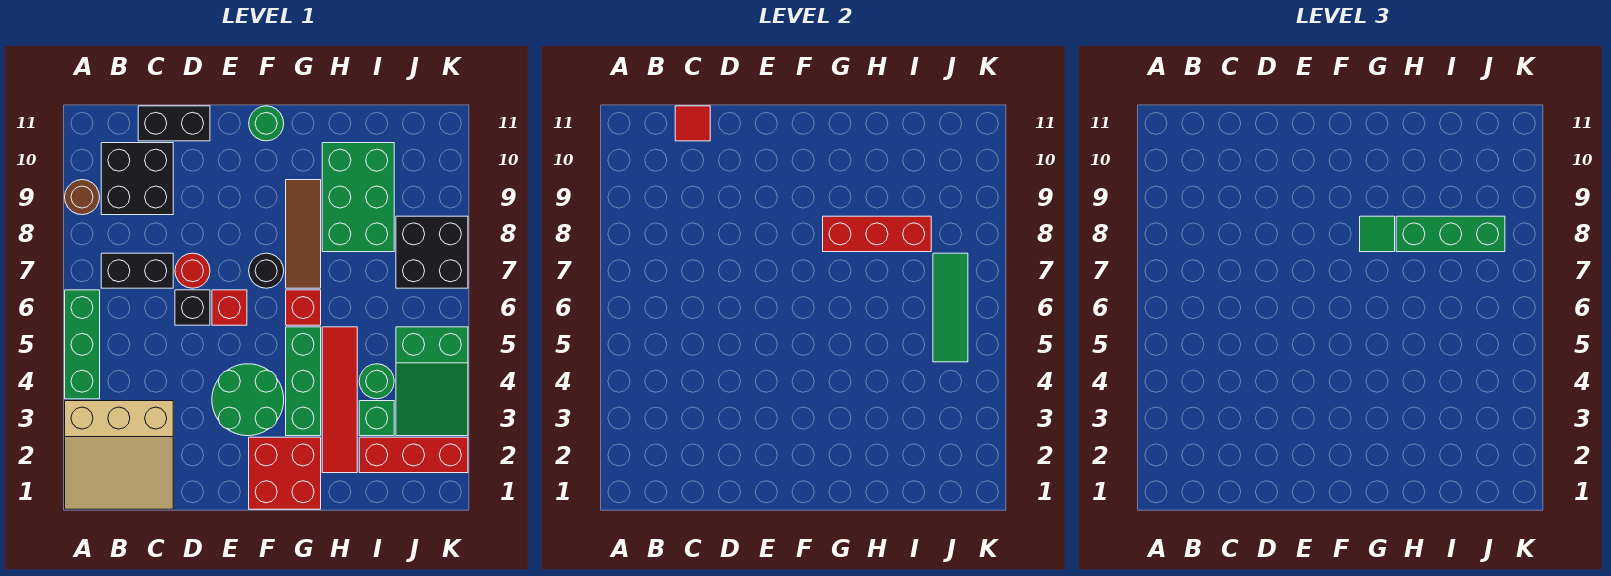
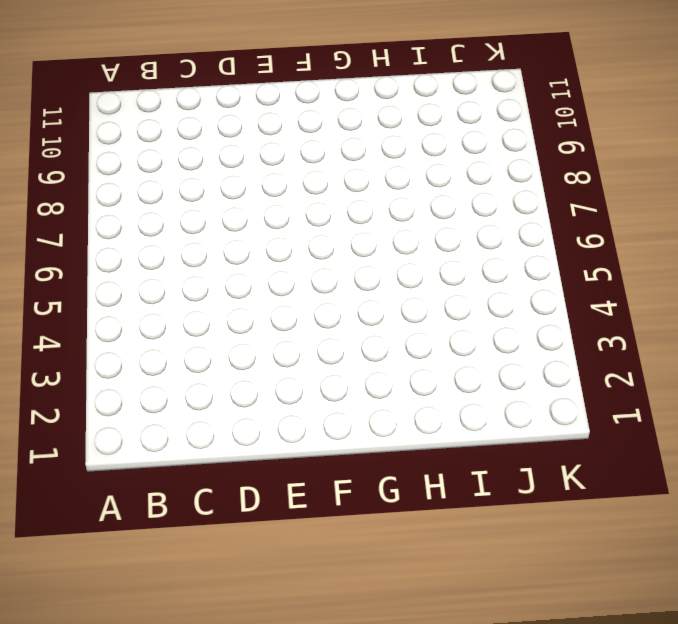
none -> tan slope A1:C3 level 1 top 3
none -> green brick A4:A6 level 1
none -> brown round brick A9 level 1

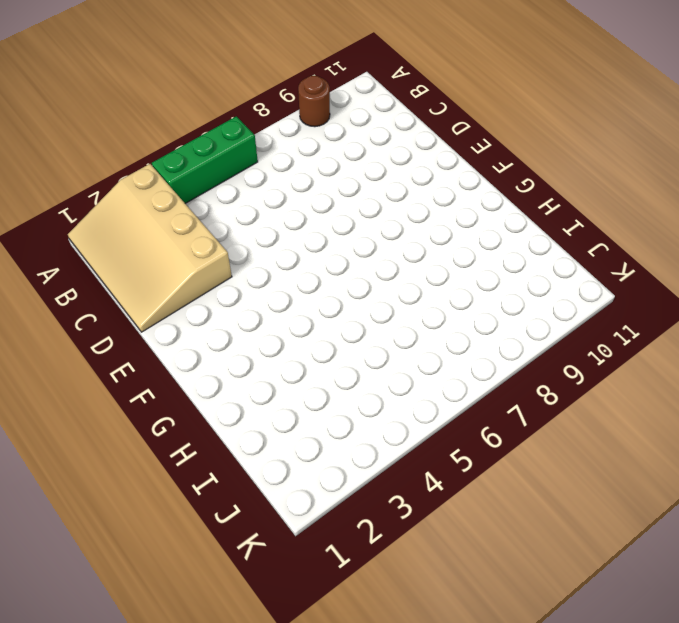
tan slope A1:D3 level 1 top 3 -> tan slope A1:C3 level 1 top 3
none -> black brick B7:C7 level 1
none -> black brick B9:C10 level 1
none -> black brick C11:D11 level 1

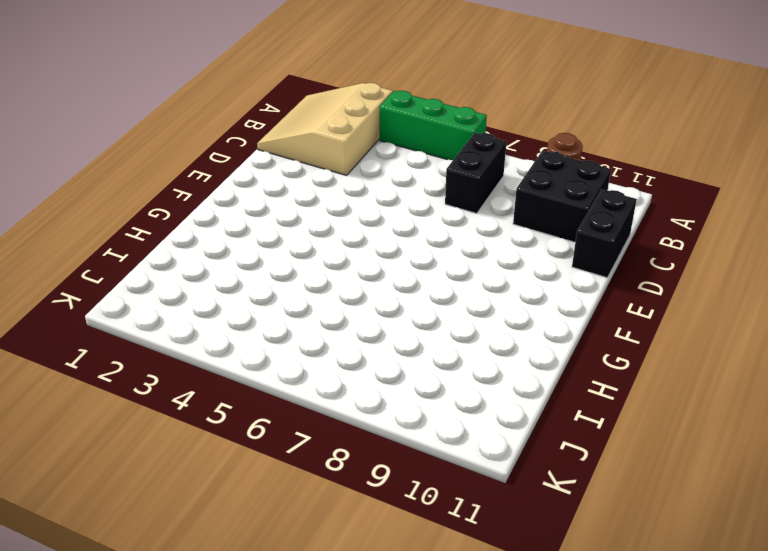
none -> black brick D6 level 1
none -> red round brick D7 level 1
none -> green round brick E3:F4 level 1

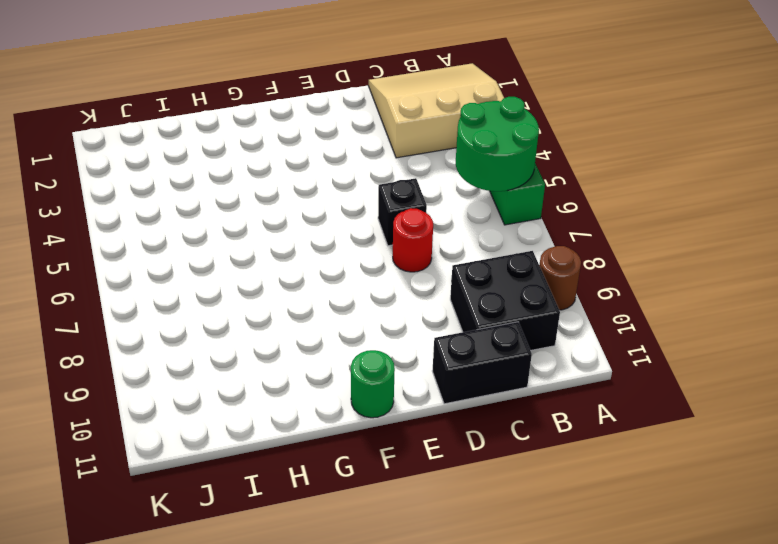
green round brick A5:B6 level 2 -> green round brick E3:F4 level 1
none -> black brick B7:C7 level 1
none -> red brick E6 level 1
none -> red brick F1:G2 level 1

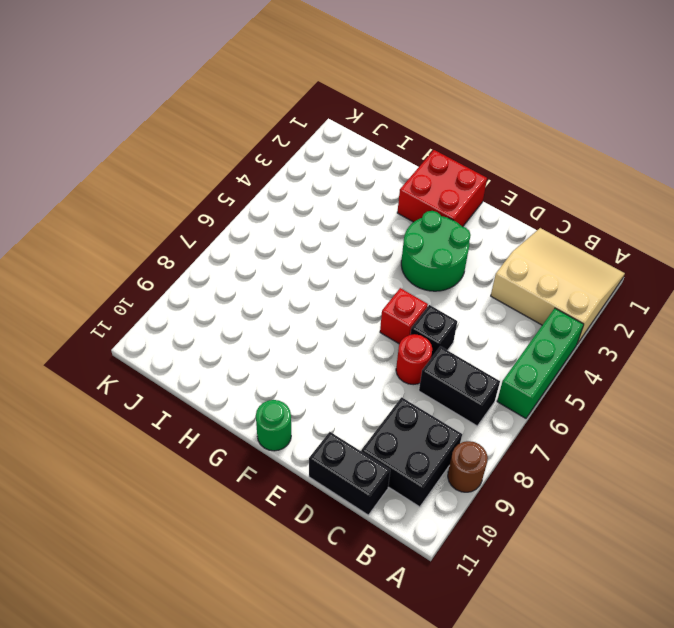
none -> black round brick F7 level 1
none -> green brick G3:G5 level 1
none -> red brick G6 level 1

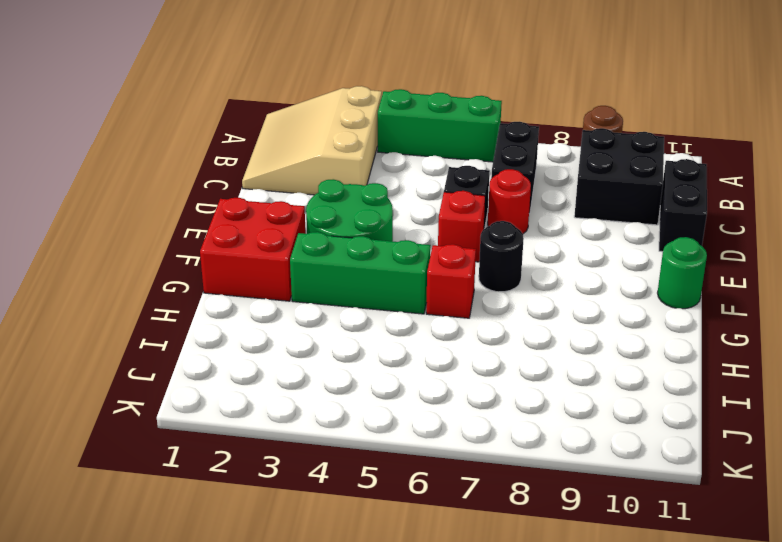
none -> brown tile G7:G9 level 1
none -> red tile H2:H5 level 1
none -> green brick H8:I10 level 1

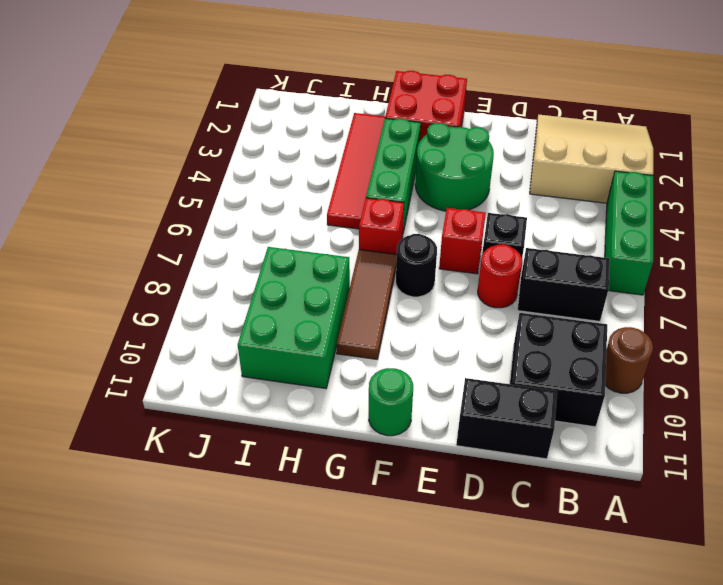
none -> red brick I2:K2 level 1
none -> green brick I3 level 1
none -> green round brick I4 level 1

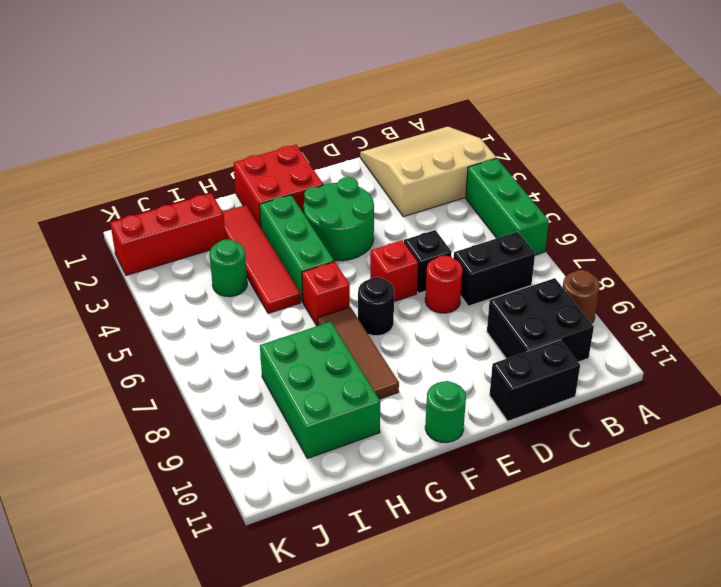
none -> green brick I3 level 1
none -> green slope J3:K5 level 1 top 5
none -> black brick J7:K8 level 1

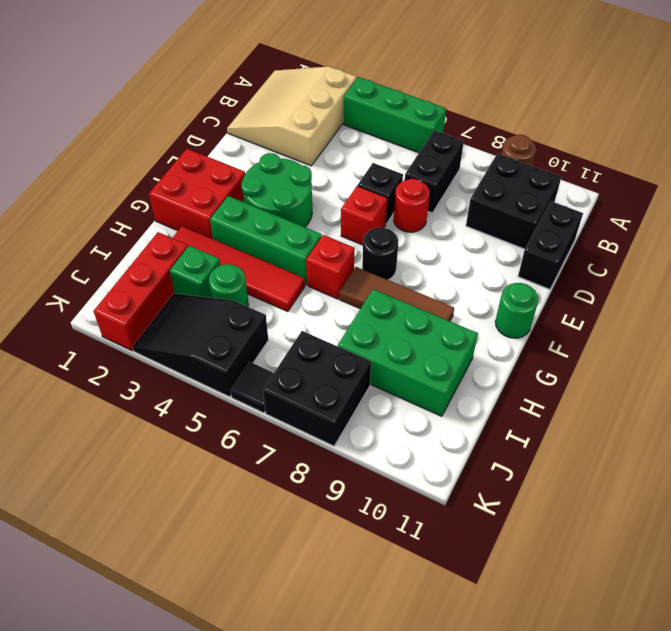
black slope J3:K5 level 1 top 5 -> green slope J3:K5 level 1 top 5
black tile K6 level 1 -> none
none -> red tile C11 level 2
none -> red brick G8:I8 level 2
none -> green tile J5:J7 level 2

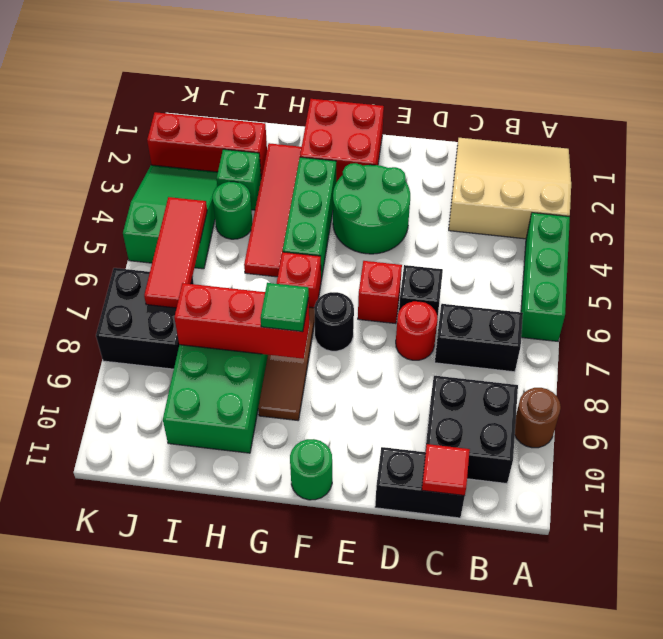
red tile J5:J7 level 2 -> green tile J5:J7 level 2
none -> green brick H8:J8 level 3

